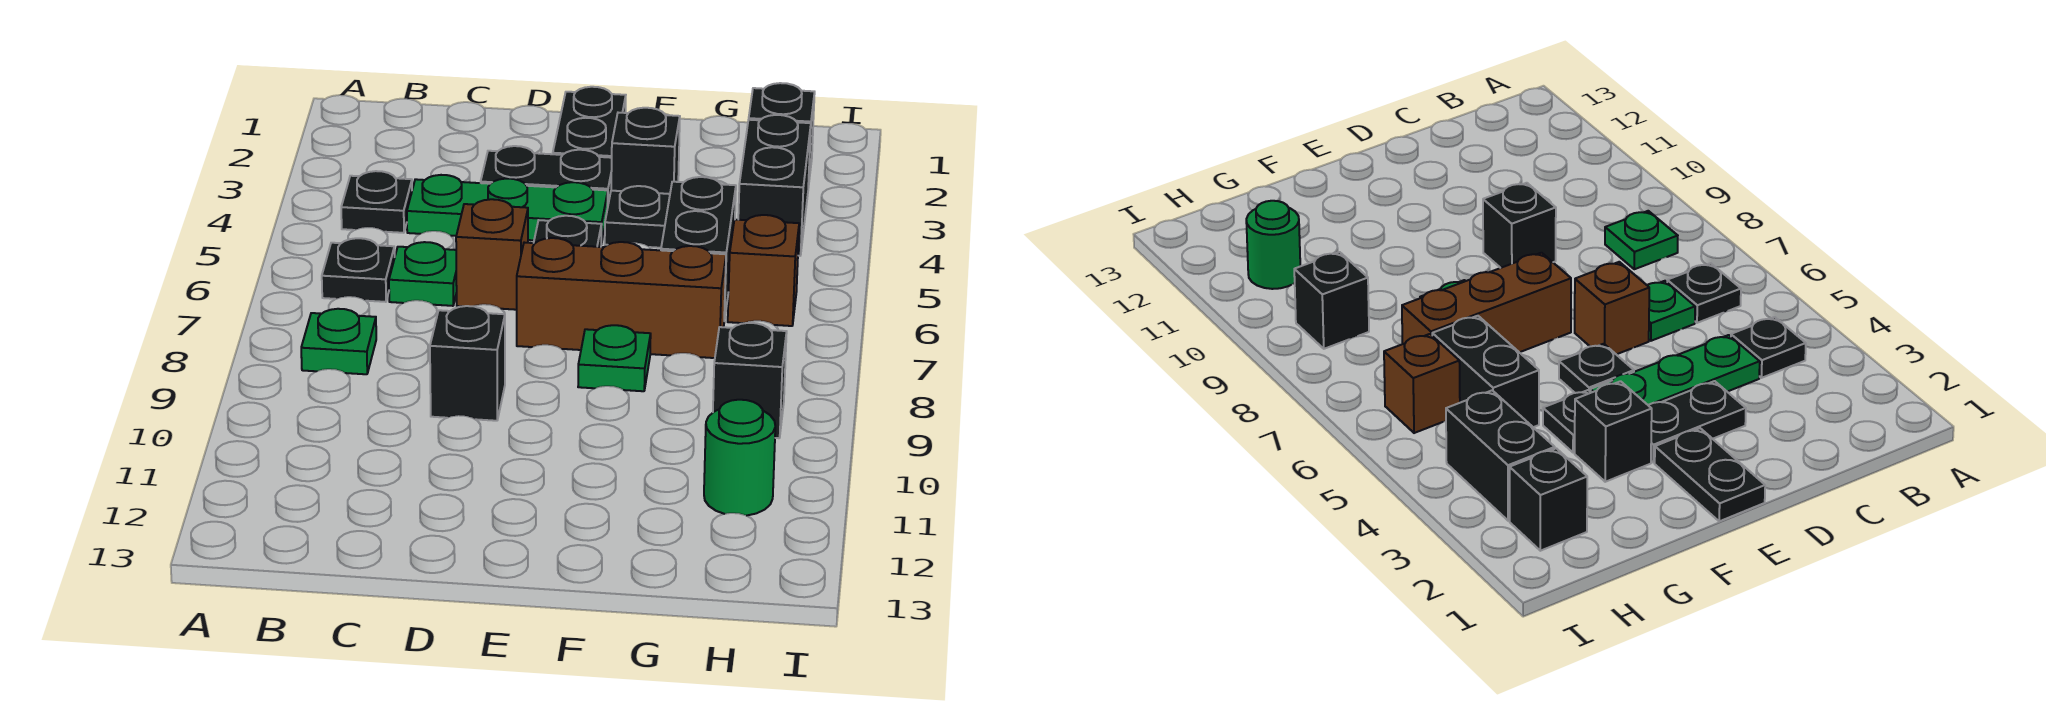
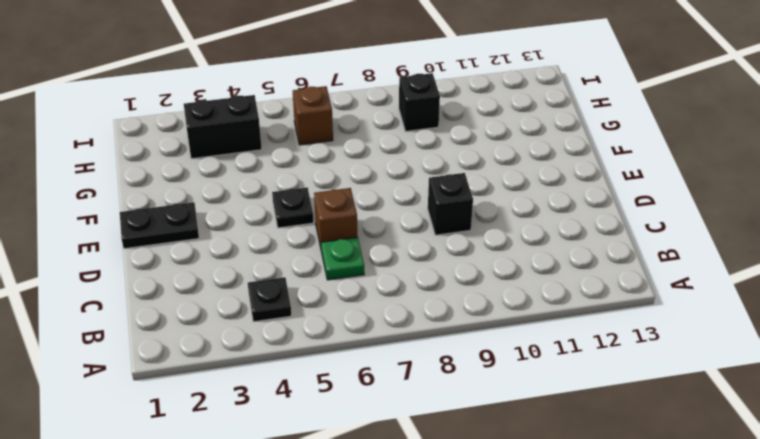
none -> black plate B6 level 1
none -> green plate B8 level 1
none -> green plate C4:E4 level 1

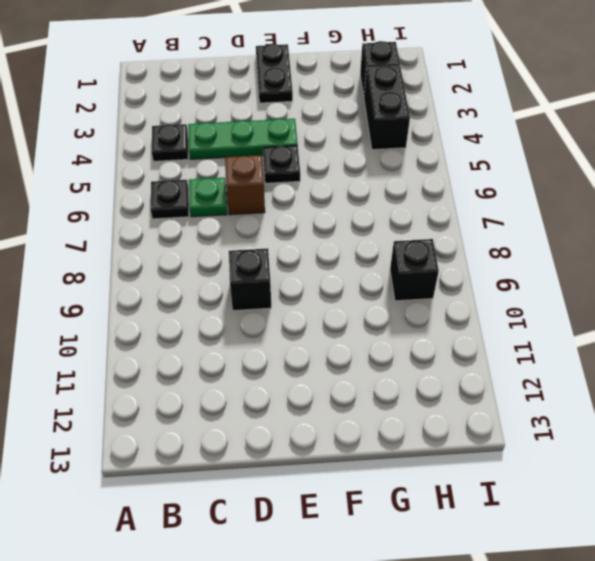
none -> green plate B8 level 1
none -> black plate D3:E3 level 1
none -> brown brick E7:G7 level 1

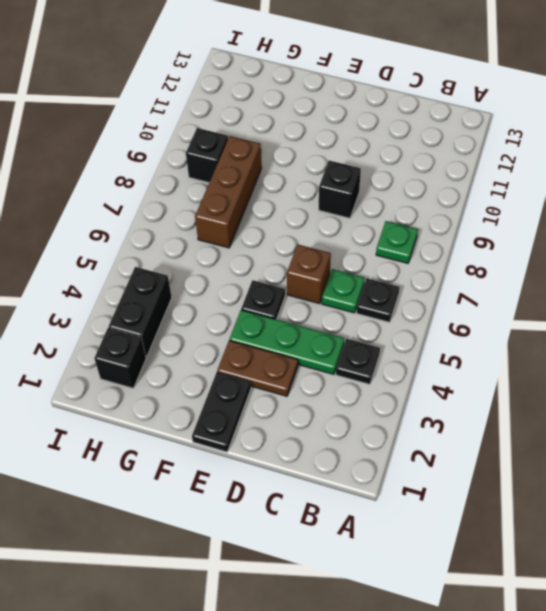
brown plate D3:E3 level 1 -> black plate D3:E3 level 1
brown brick G7:G9 level 1 -> brown brick E7:G7 level 1
none -> black brick F3 level 1
none -> black plate F4 level 1
none -> green plate F8 level 1

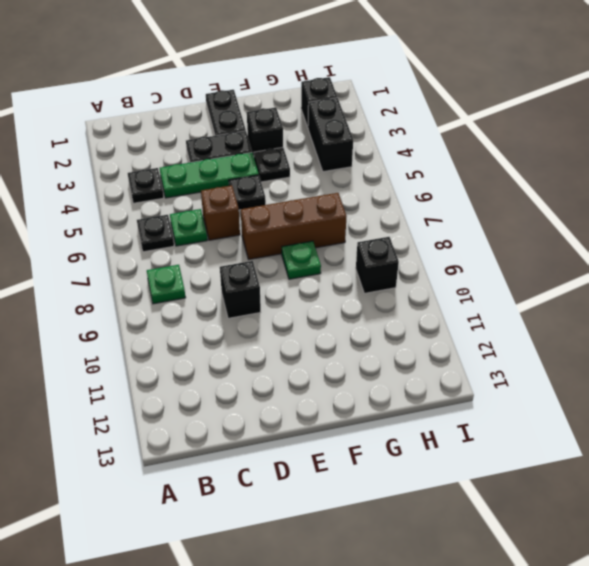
none -> black brick G5:G6 level 1
none -> brown brick H6 level 1
none -> green round brick H11 level 1

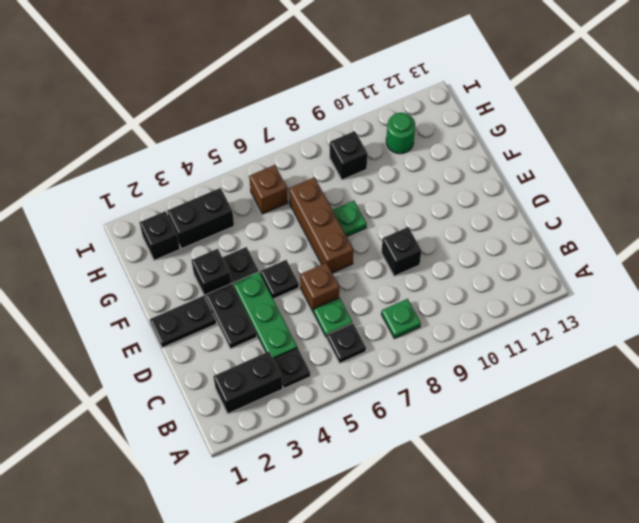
black brick B2:B3 level 1 -> black brick G5:G6 level 1

